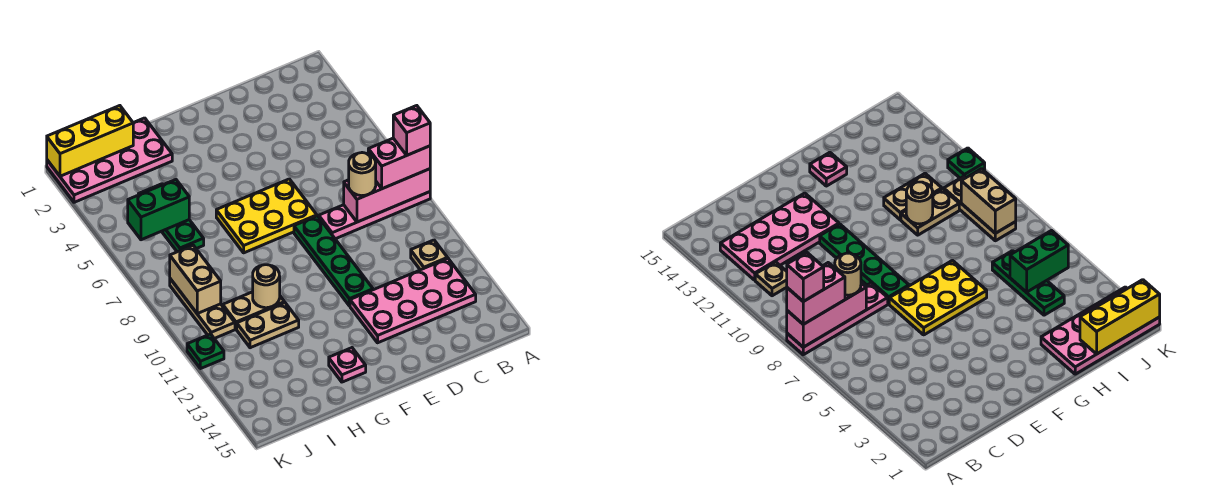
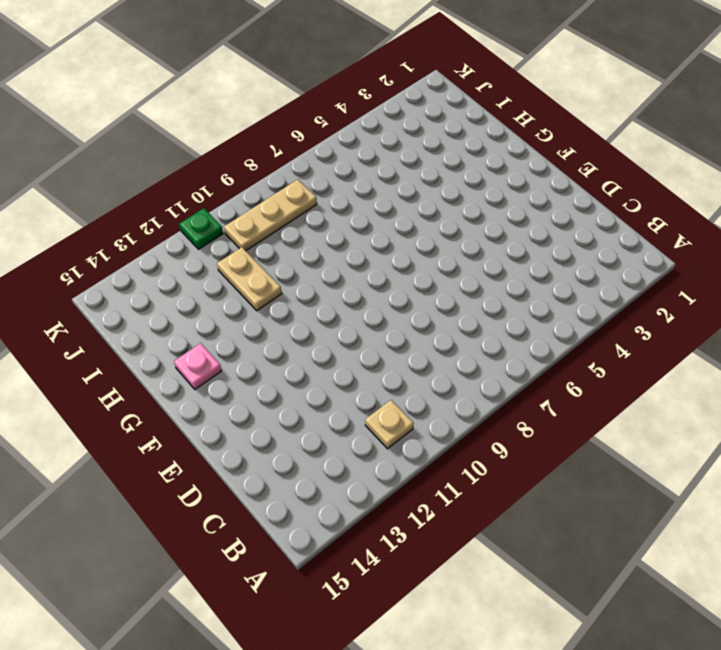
none -> pink plate A8:D8 level 1
none -> pink plate B12:E13 level 1
none -> yellow plate E6:G7 level 1

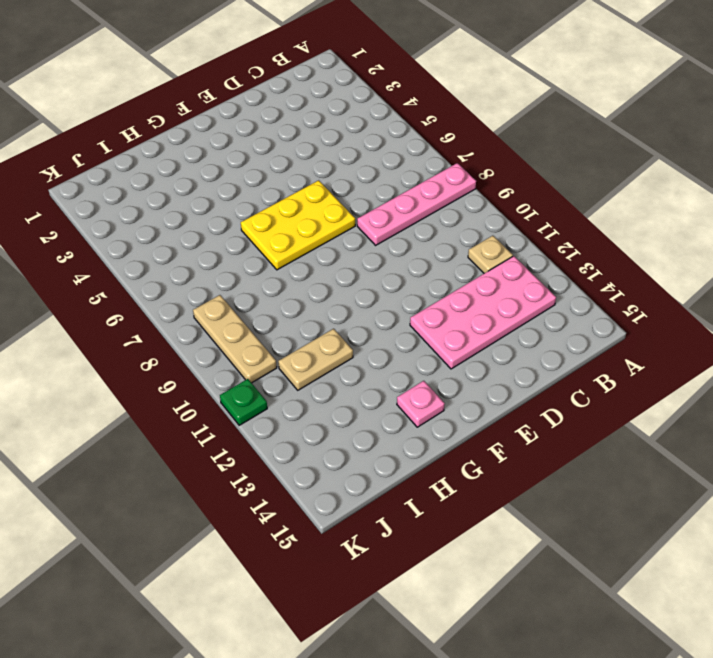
none -> green plate E8:E11 level 1
none -> pink plate H1:K2 level 1
none -> tan plate H10:I10 level 1

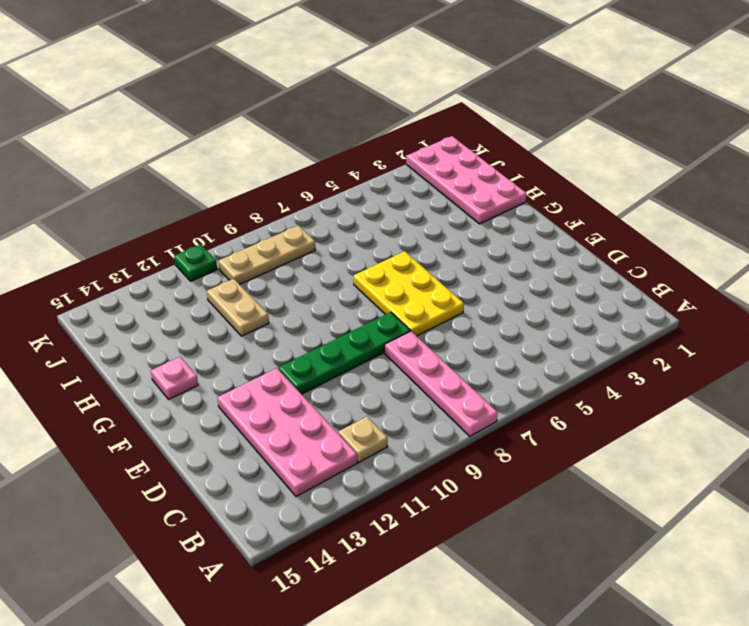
none -> tan plate H10:I10 level 1
none -> green plate I4:I6 level 1
none -> pink brick A8:C8 level 2

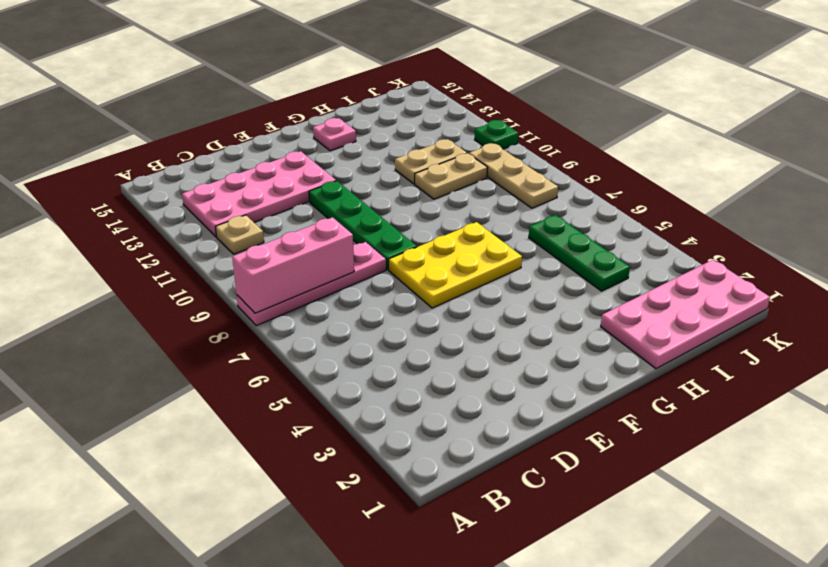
none -> tan round brick H10 level 2
none -> yellow brick I1:K1 level 2
none -> green brick I5:J5 level 2

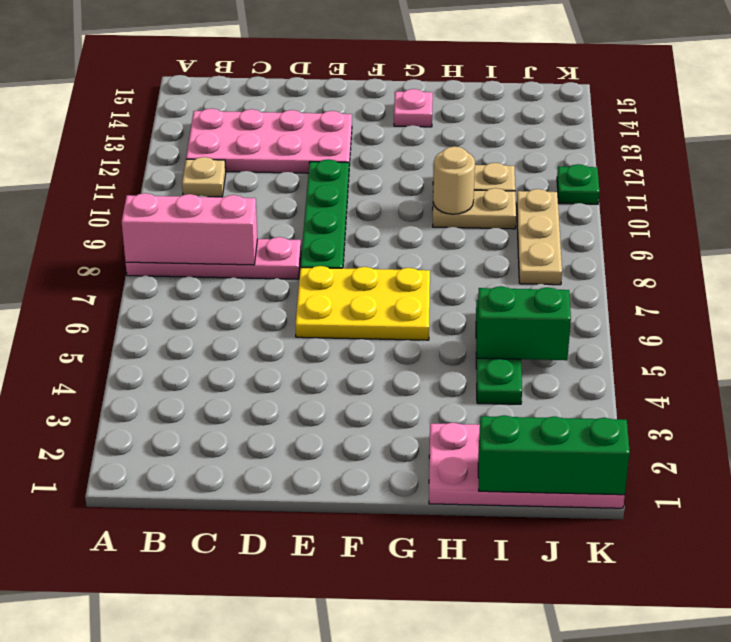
green brick I1:K1 level 2 -> yellow brick I1:K1 level 2
none -> tan brick J8:J9 level 2
none -> pink brick A8:B8 level 3
none -> tan round brick C8 level 3

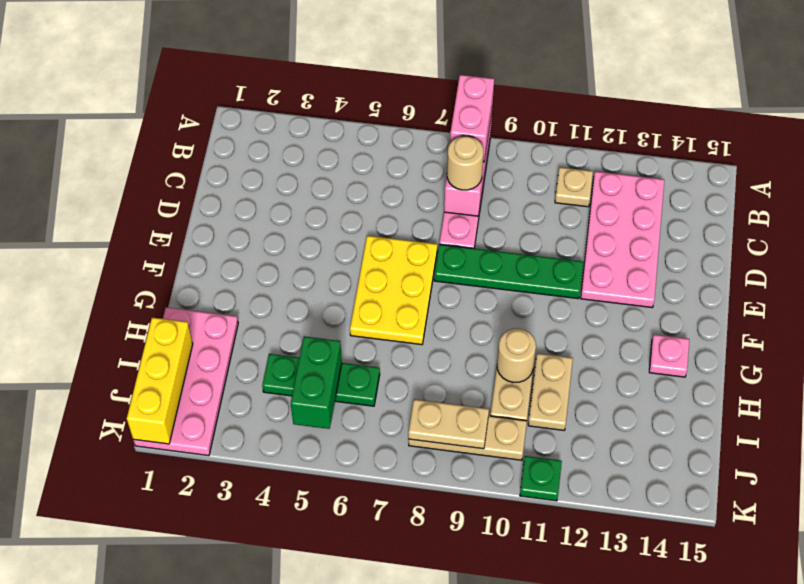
tan plate J8:J9 level 2 -> tan brick J8:J9 level 2
none -> pink brick A8 level 4

